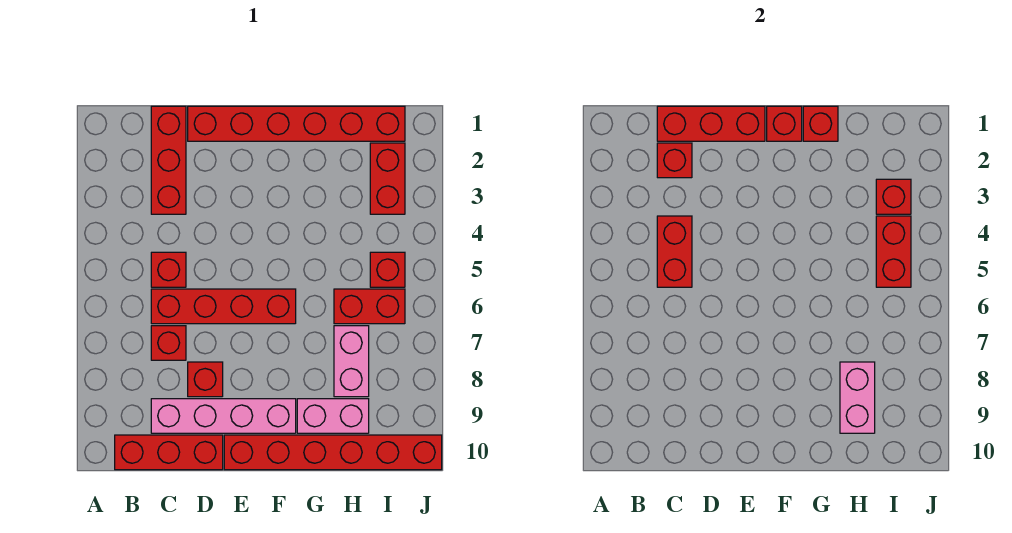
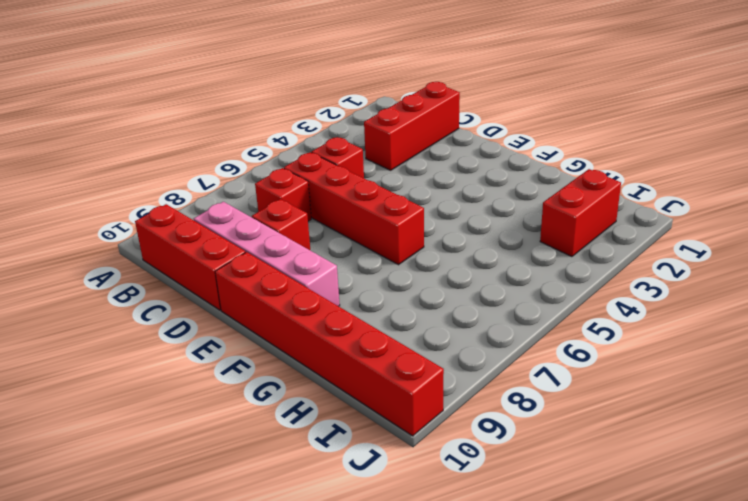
none -> red brick D1:I1 level 1
none -> pink brick G9:H9 level 1
none -> red brick H6:I6 level 1

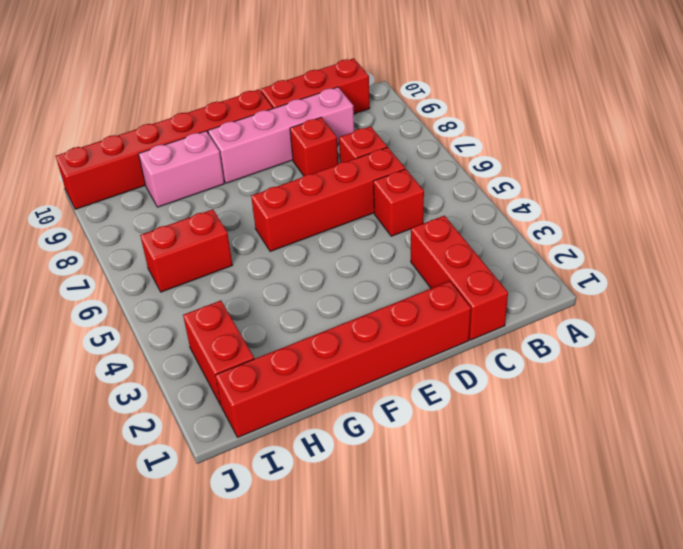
none -> pink brick H7:H8 level 1
none -> red brick I5 level 1
none -> red brick C1:E1 level 2

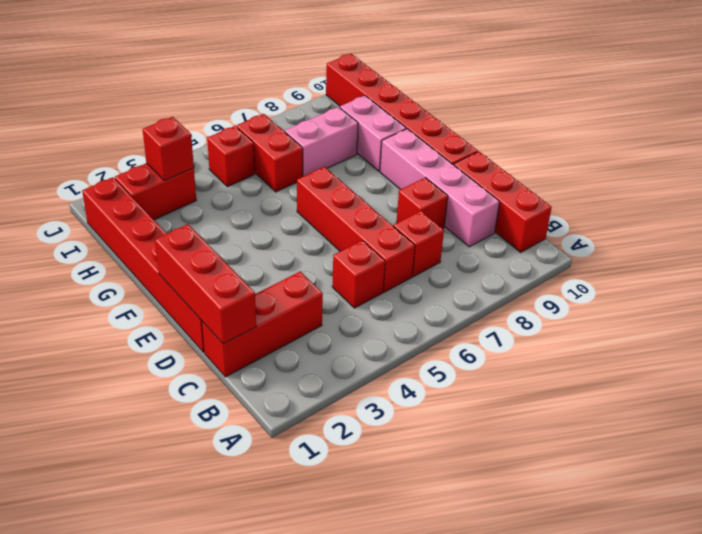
none -> red brick C2 level 2
none -> red brick C4:C5 level 2
none -> red brick F1 level 2

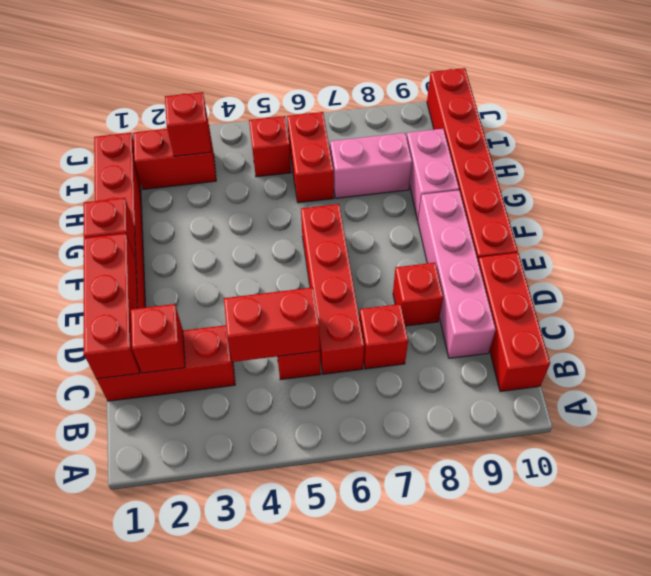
none -> red brick G1 level 2
none -> pink brick H8:H9 level 2
none -> red brick I4:I5 level 2

